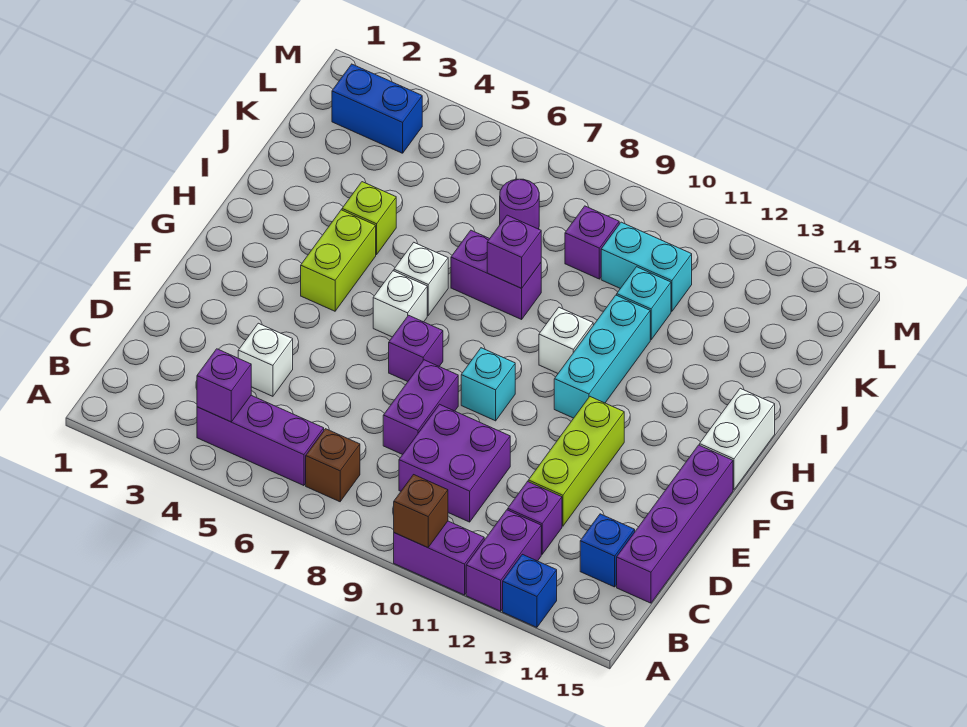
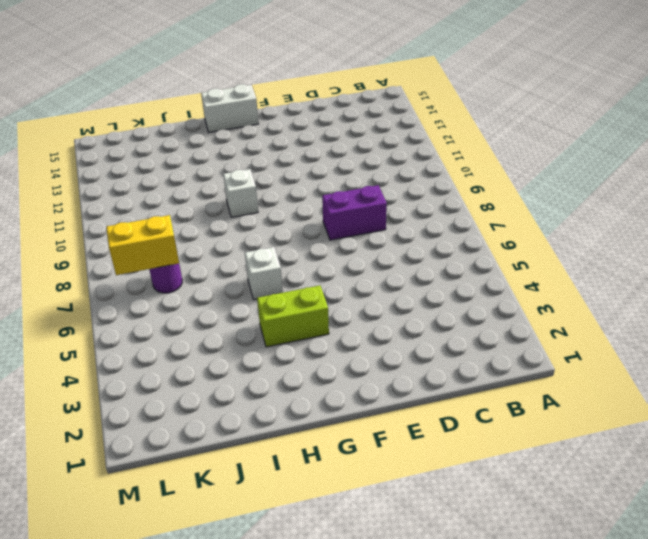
yellow brick K7:L7 level 2 -> none
none -> purple brick A10:A11 level 1
none -> purple brick A12:B12 level 1
none -> blue brick A13 level 1
none -> purple brick B4:B6 level 1

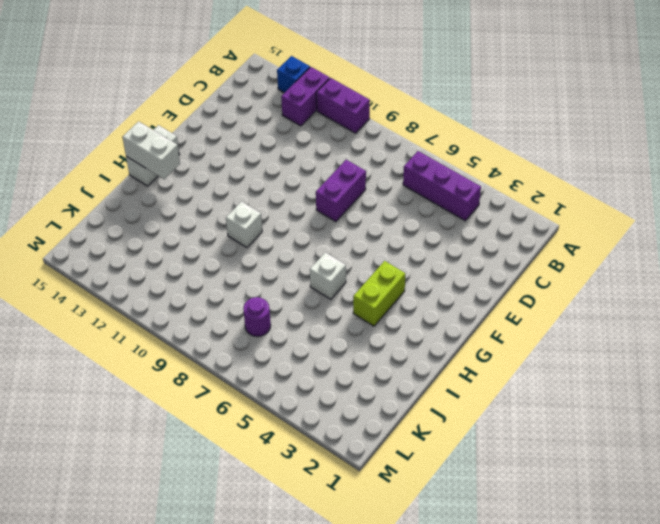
white brick H14:H15 level 2 -> none
none -> brown brick B7 level 1
none -> purple brick C9:D10 level 1
none -> purple brick C12 level 1
none -> blue brick C14 level 1

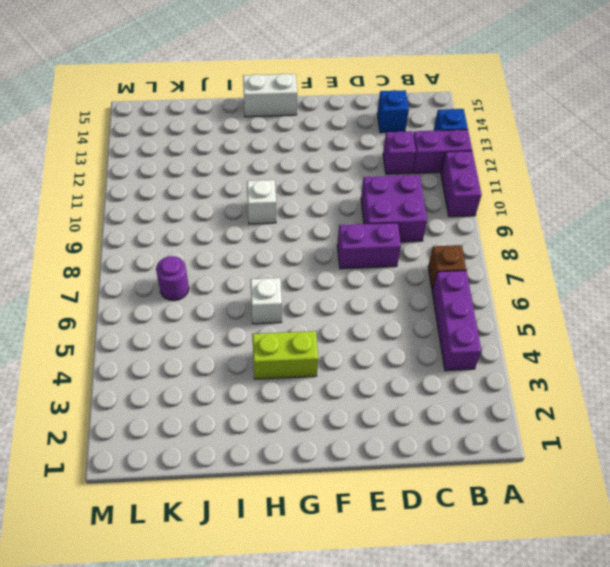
none -> purple brick C15:F15 level 1
none -> white brick D4 level 1
none -> lime brick D12:F12 level 1
none -> purple brick F7 level 1

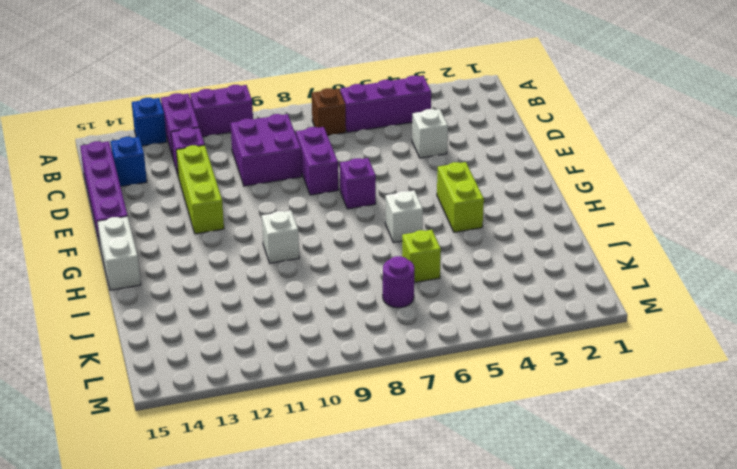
lime brick J6 level 1 -> lime brick I4 level 1
none -> cyan brick F9 level 1
none -> white brick G6 level 1
none -> cyan brick G11:I11 level 1
none -> purple brick I7:I8 level 1

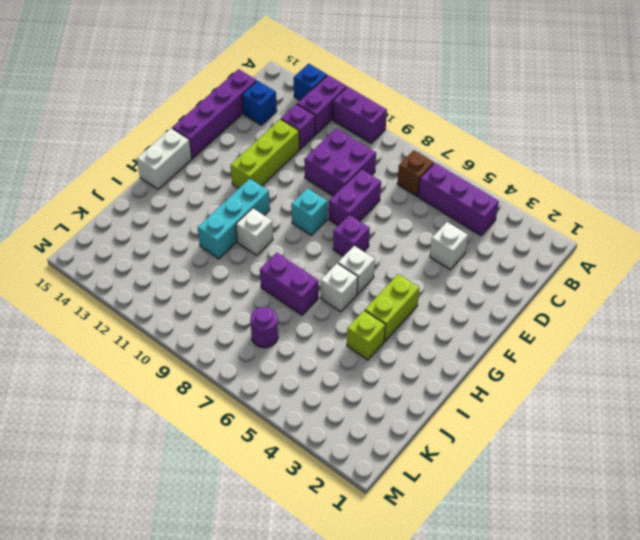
none -> cyan brick J11 level 1
none -> purple brick K9 level 1
none -> cyan brick K10:K11 level 1
none -> blue brick L2:L3 level 1

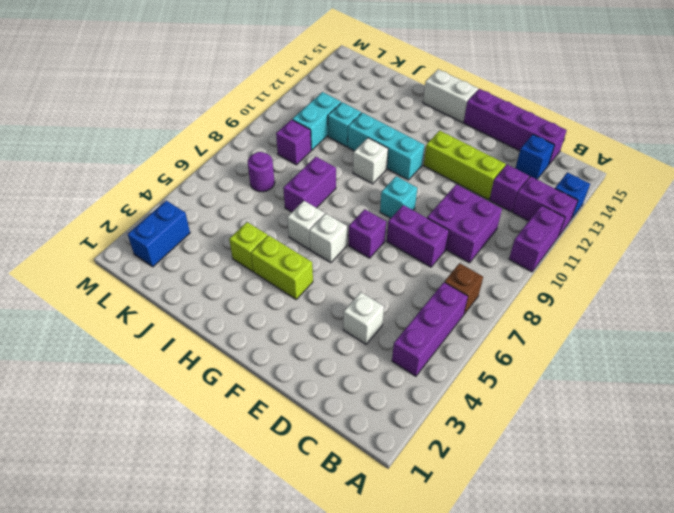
none -> brown brick A10 level 2
none -> purple brick B4 level 2
none -> purple brick I8 level 2

